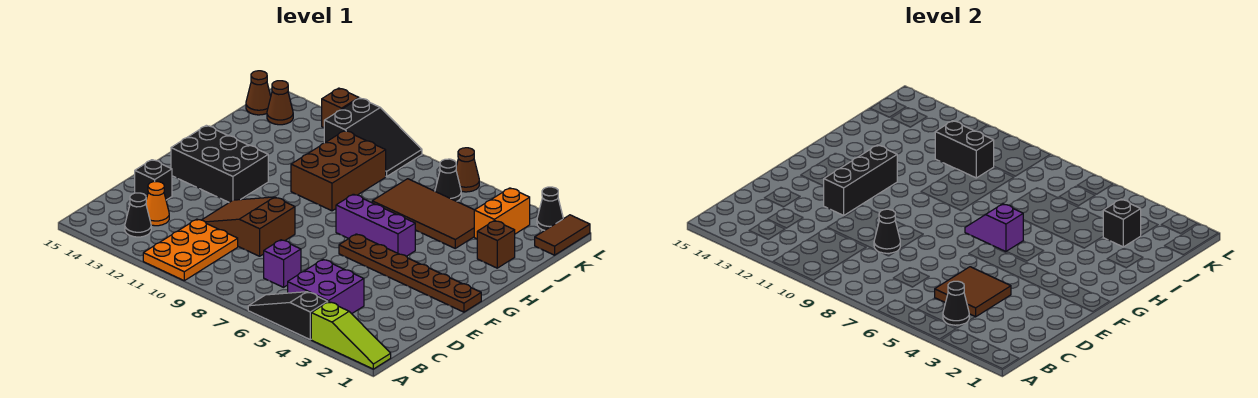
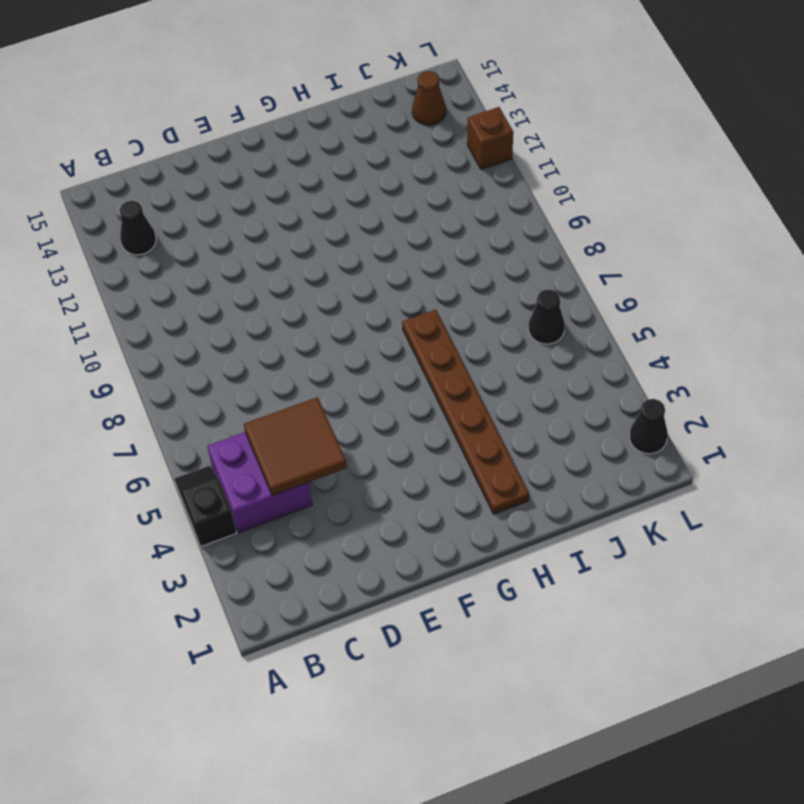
black slope A4:A5 level 1 top 4 -> black slope A4:A6 level 1 top 4
brown plate H2:H7 level 1 -> brown plate F1:F6 level 1
none -> lime slope A1:A3 level 1 top 3
none -> orange plate A10:C11 level 1
none -> purple brick C7 level 1
none -> orange cone C13 level 1

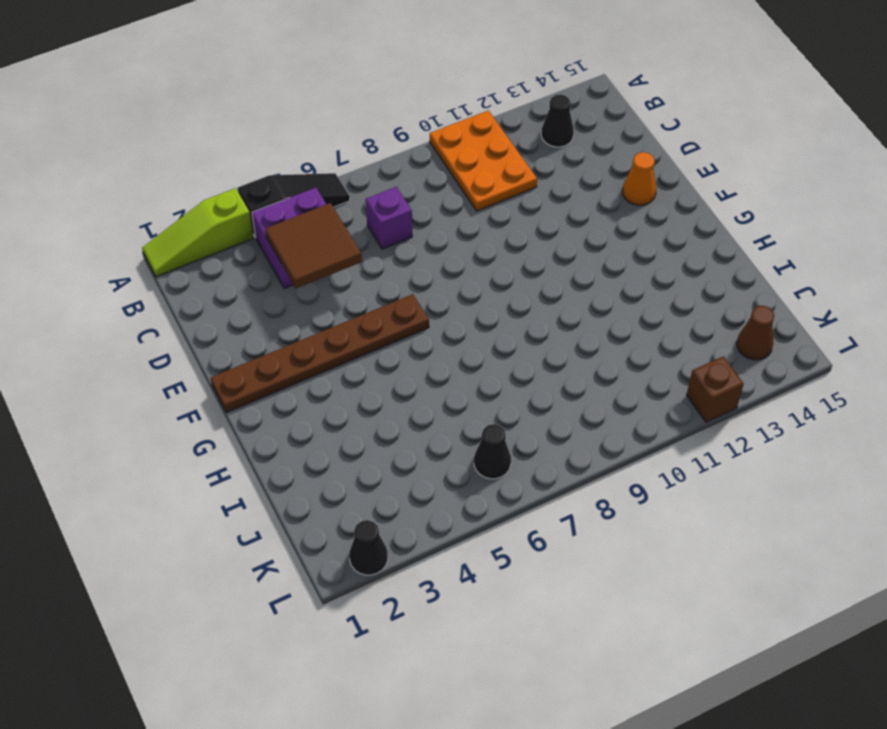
orange cone E14 level 1 -> orange cone C13 level 1
none -> brown slope D9:E11 level 1 top 9
none -> black brick D14 level 1
none -> black brick F12:G14 level 1
none -> purple brick G5:G7 level 1

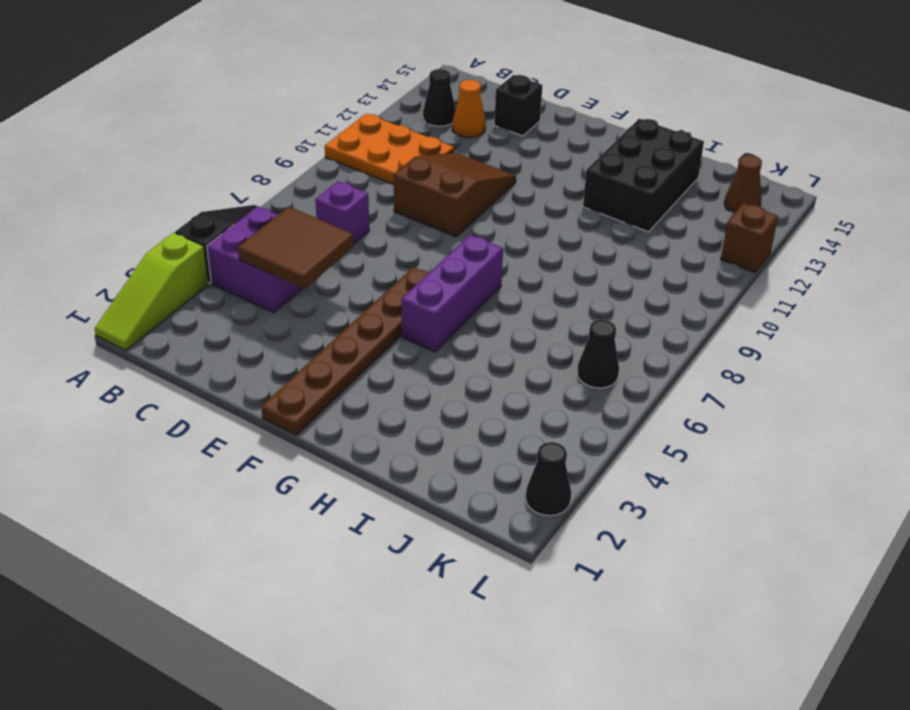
black brick H12:I14 level 1 -> black brick F12:G14 level 1
none -> brown brick H9:J10 level 1
none -> brown brick I2 level 1
none -> brown tile I4:J7 level 1
none -> orange brick J3:K3 level 1

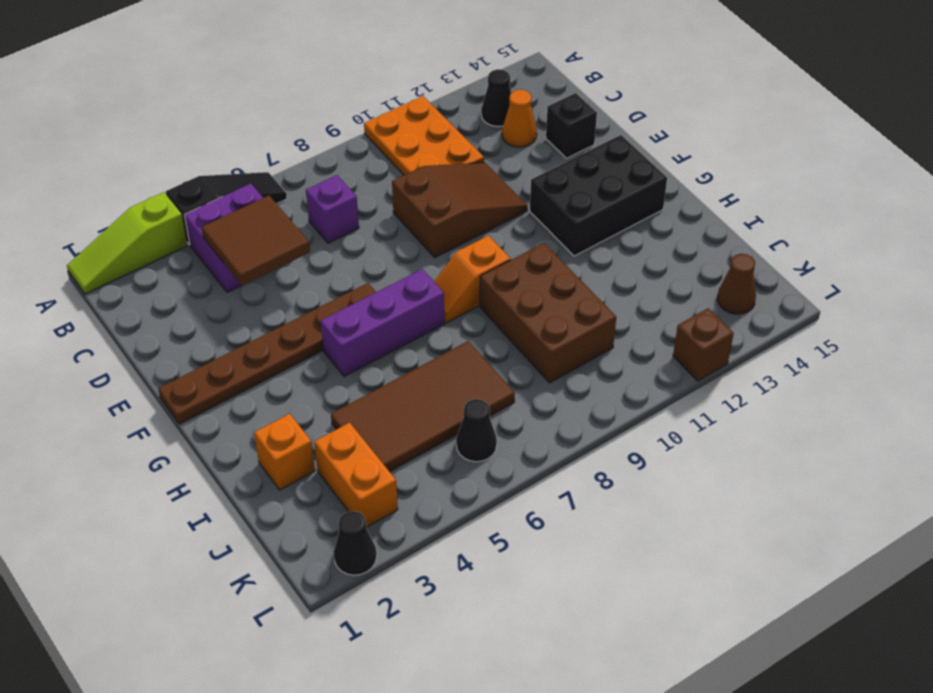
orange slope G8:G9 level 1 top 9 -> none
orange brick I2 level 1 -> brown brick I2 level 1
none -> brown tile K1:L1 level 1
none -> black slope K9:L11 level 1 top 11
none -> brown cone K15 level 1
none -> brown cone L6 level 1

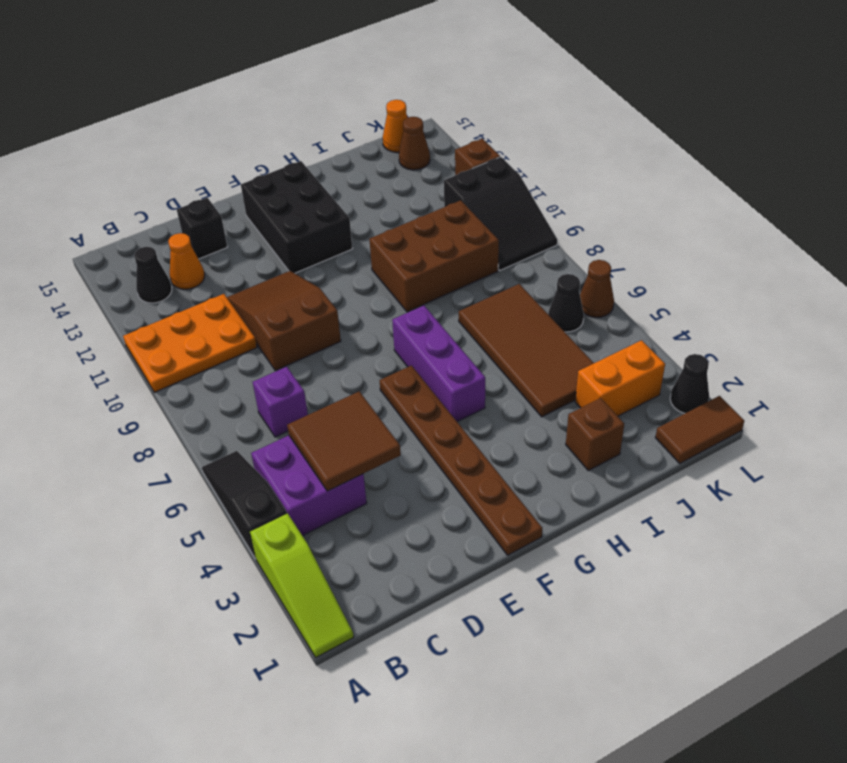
orange cone K15 level 1 -> brown cone K15 level 1
none -> black cone B4 level 2
none -> black cone D9 level 2
none -> black brick E12:G12 level 2
none -> purple slope G6:G7 level 2 top 6

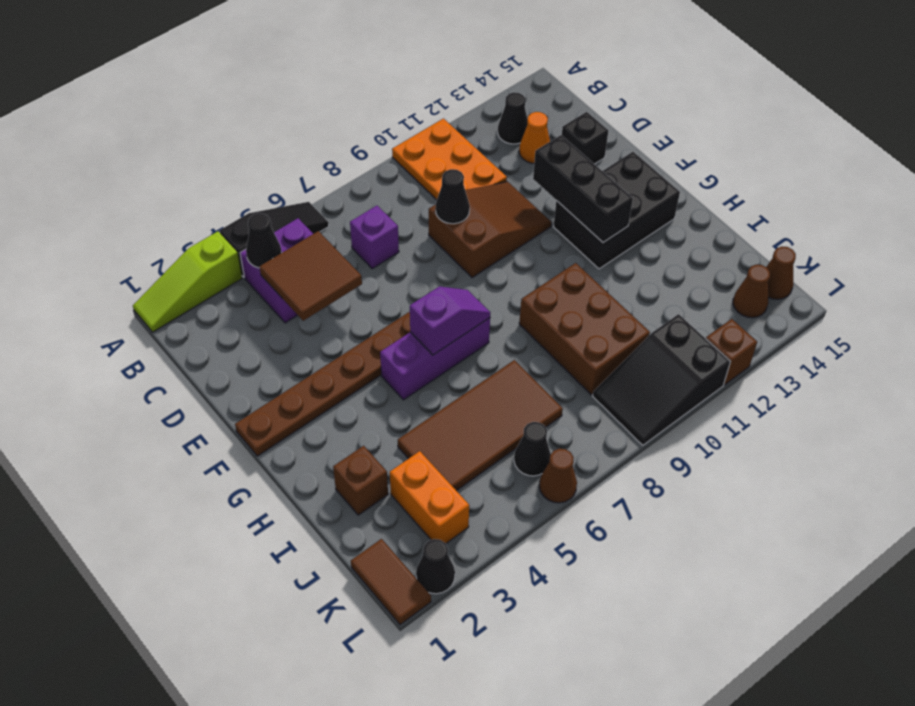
none -> black brick J3 level 2
none -> black brick J10:J11 level 2

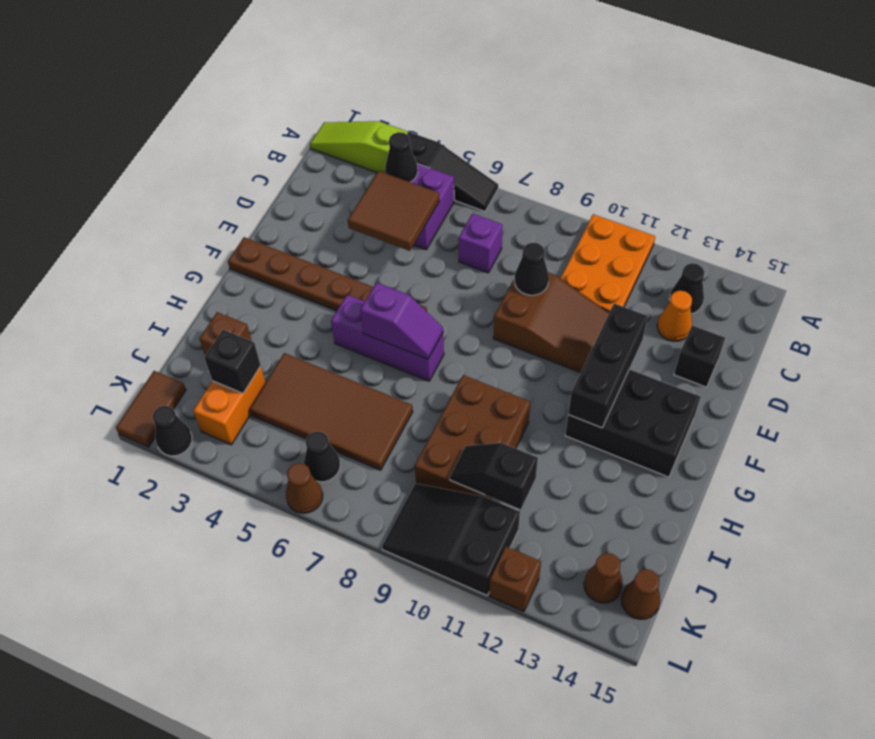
black slope J10:J11 level 2 top 11 -> black brick J10:J11 level 2

